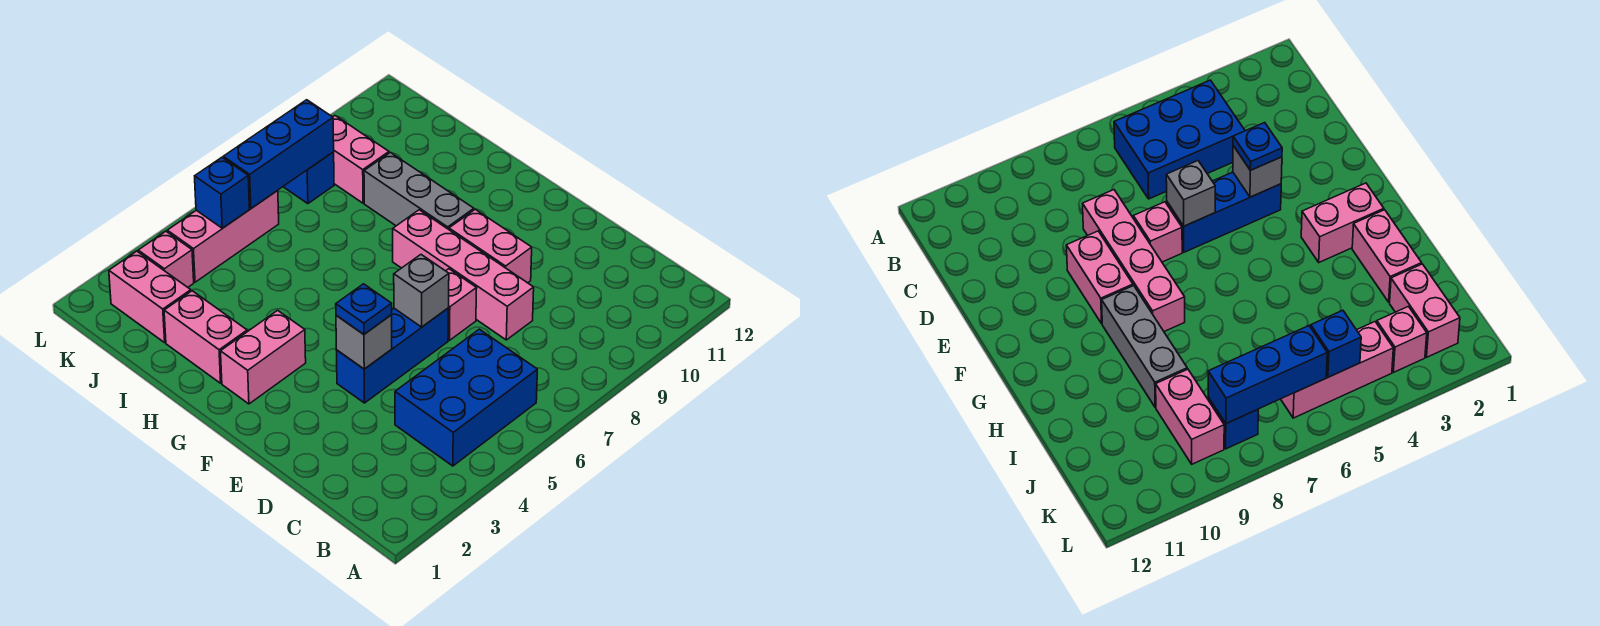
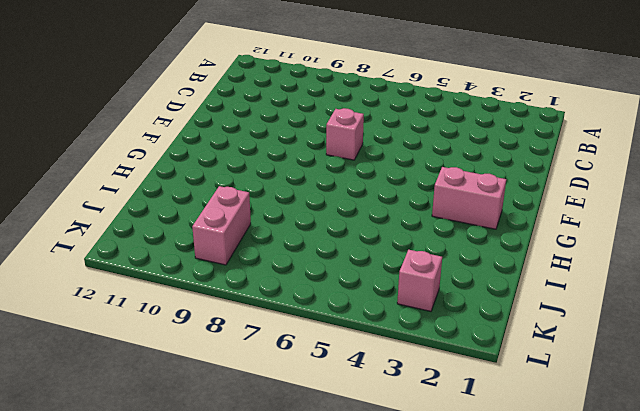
none -> blue brick B4:C6 level 1
none -> pink brick D8:G8 level 1
none -> blue brick E4:E6 level 1

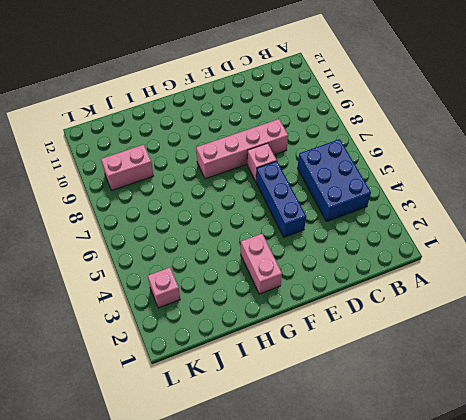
none -> pink brick E9:F9 level 1
none -> grey brick G9:I9 level 1
none -> pink brick H2:I2 level 1

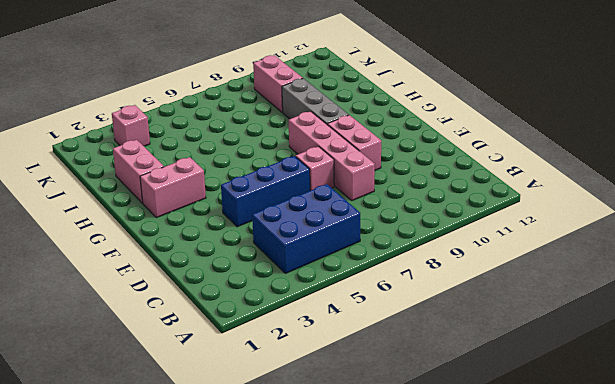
none -> pink brick J2:K2 level 1
none -> pink brick K4:K6 level 1
none -> blue brick K8 level 1

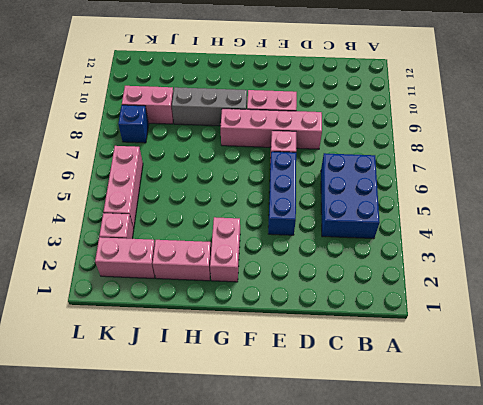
none -> grey brick E4 level 2
none -> grey brick E6 level 2
none -> blue brick K5 level 2

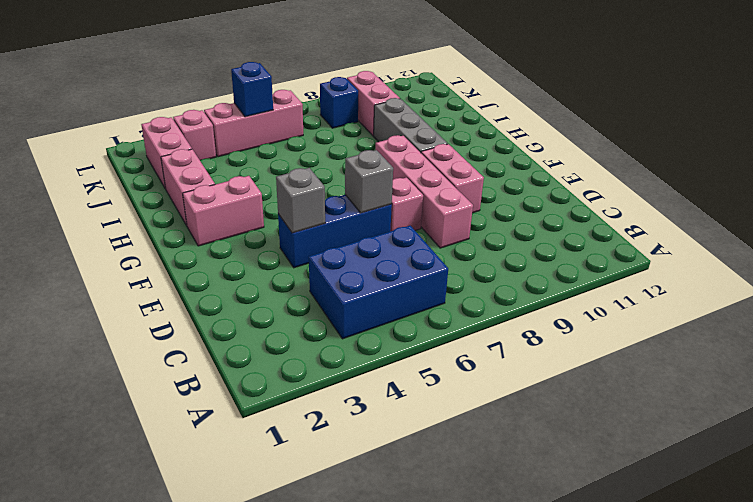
none -> blue brick K6:K8 level 2
none -> blue plate E4 level 3

